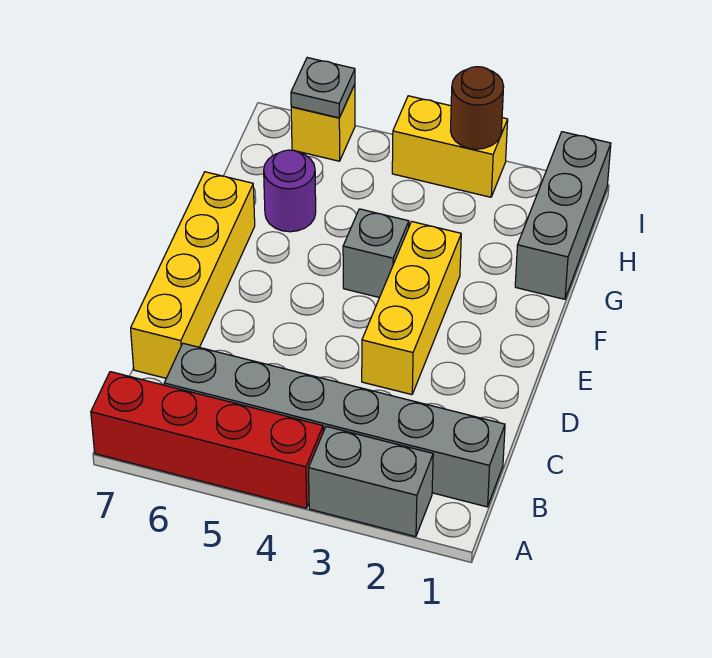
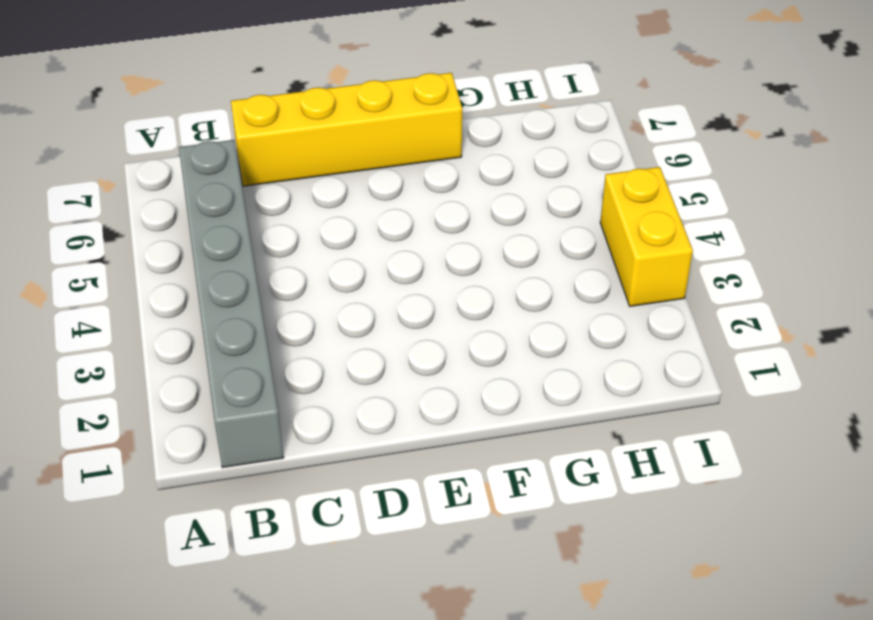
none -> grey brick A2:A3 level 1
none -> red brick A4:A7 level 1
none -> yellow brick D3:F3 level 1

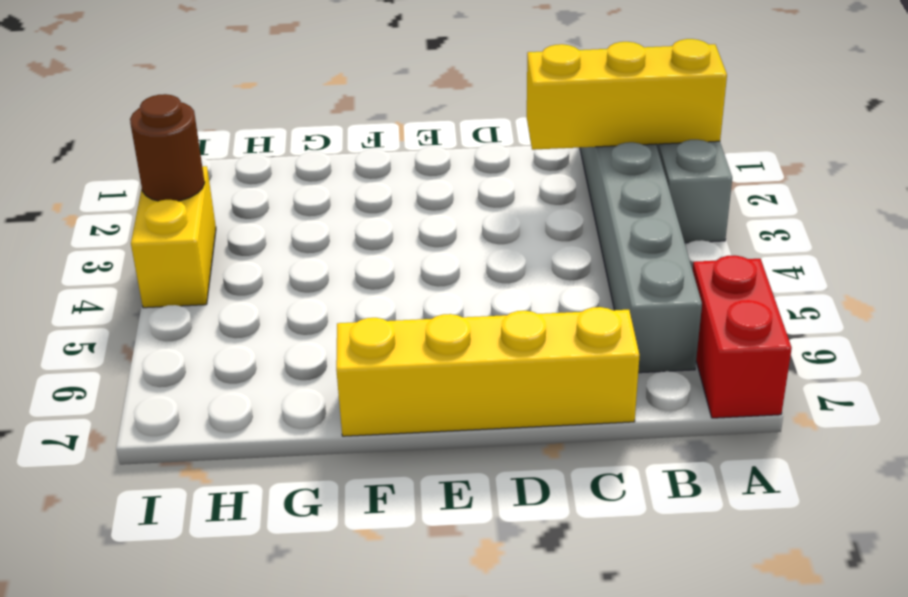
yellow brick A2:C2 level 2 -> yellow brick D3:F3 level 1
red brick A6:A7 level 1 -> red brick A4:A7 level 1
none -> grey brick F4 level 1
none -> grey brick G1:I1 level 1
none -> purple round brick G6 level 1

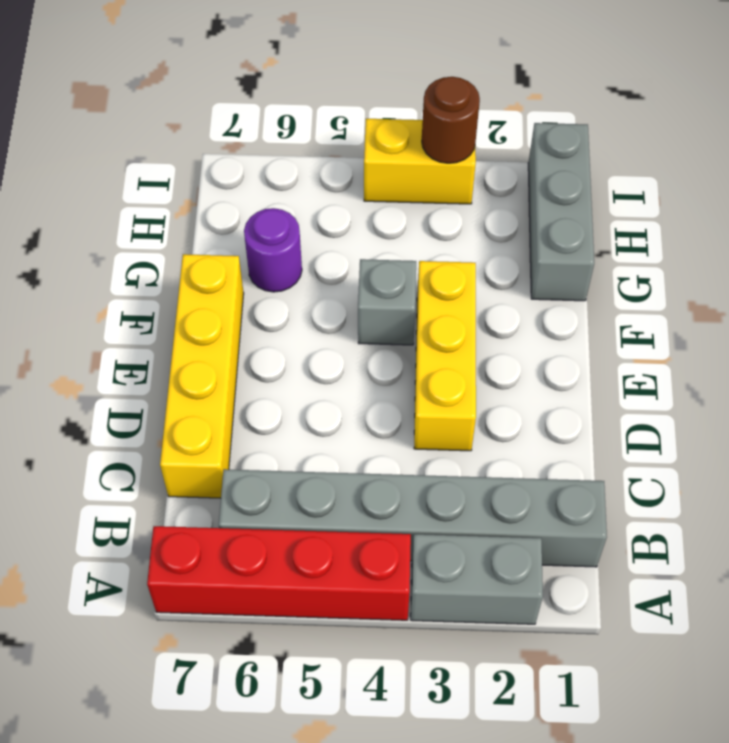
none -> yellow brick I6 level 1
none -> grey plate I6 level 2

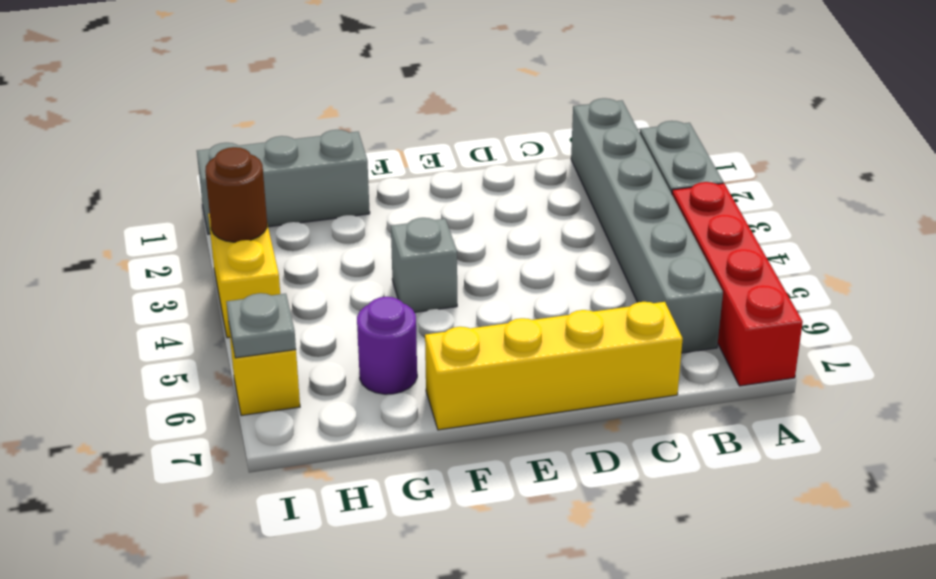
none -> yellow brick D3:F3 level 1

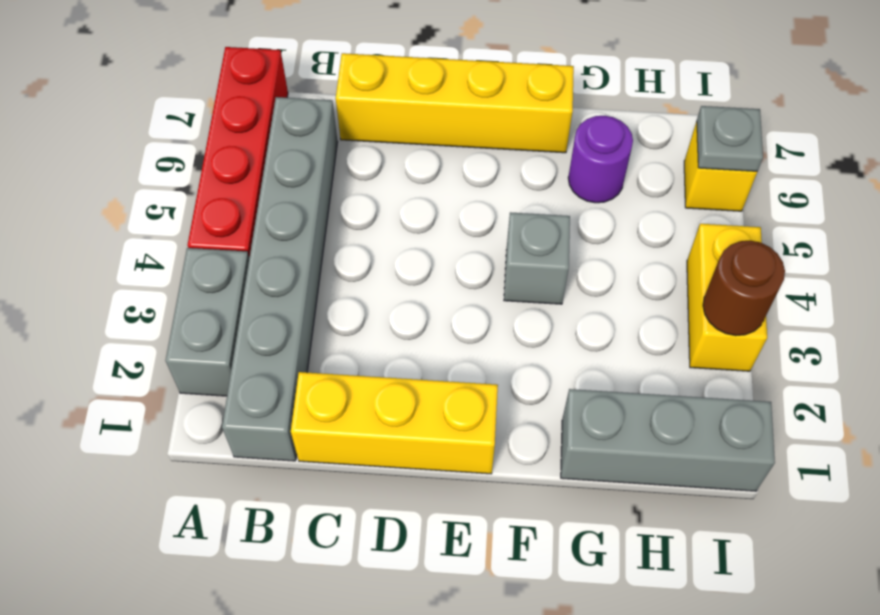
yellow brick C1:E1 level 1 -> yellow brick D3:F3 level 1

